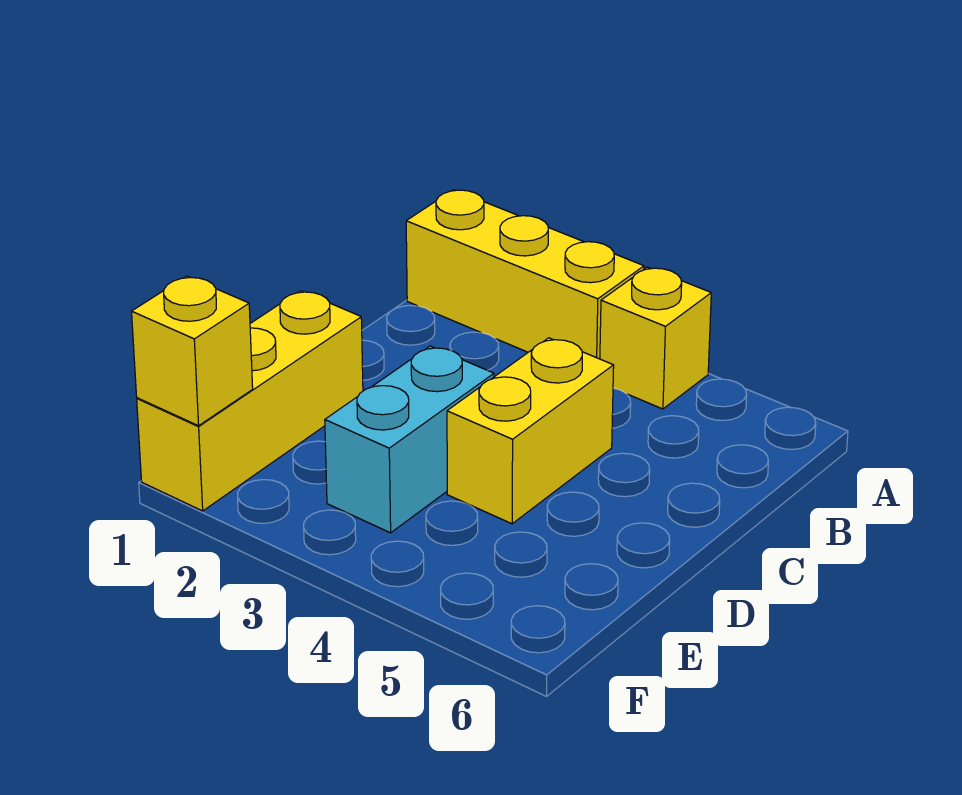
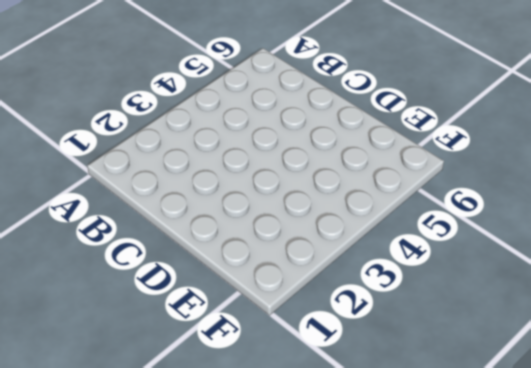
none -> yellow brick A1:A3 level 1
none -> yellow brick A4 level 1

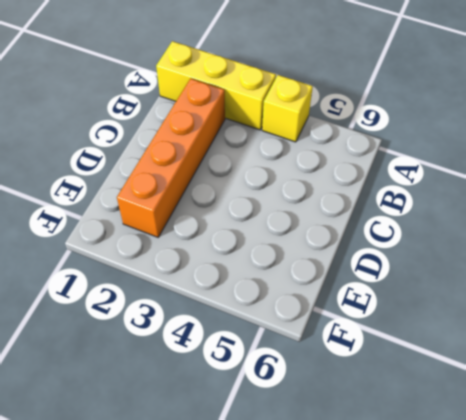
orange brick B2:E2 level 1 -> none
none -> yellow brick C4:D4 level 1
none -> yellow brick D1:F1 level 1

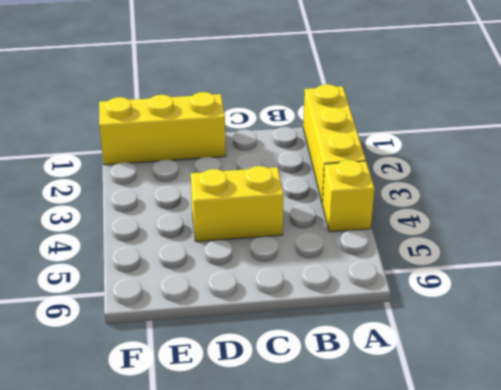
none -> cyan brick D3:E3 level 1
none -> yellow brick F1 level 2

